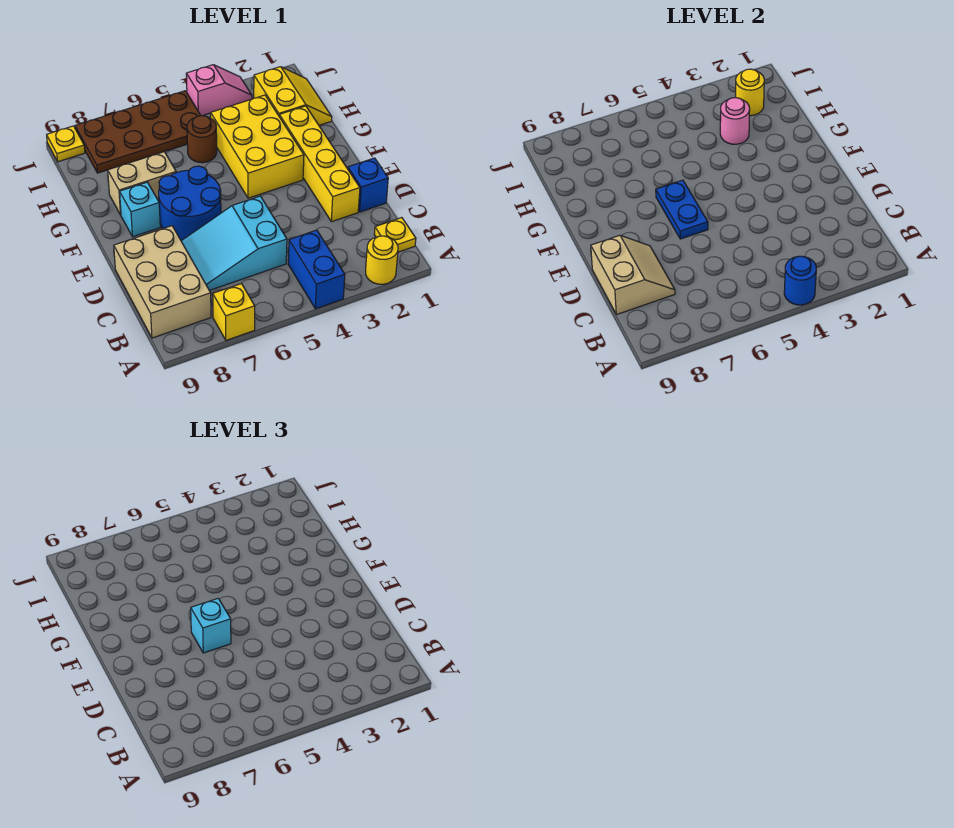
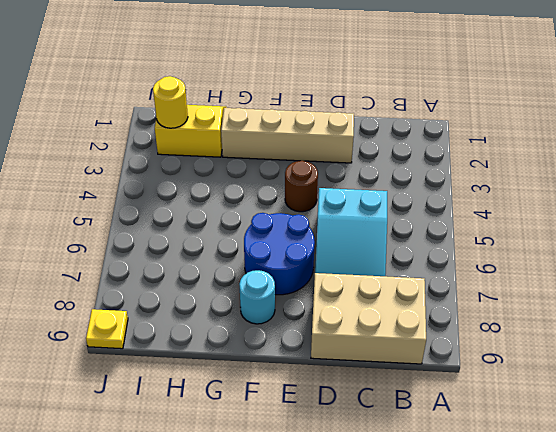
tan brick D2:G2 level 1 -> yellow brick D2:G2 level 1
brown round brick E4 level 1 -> brown round brick H5 level 1
cyan round brick F8 level 1 -> cyan brick F8 level 1
none -> yellow round brick A2 level 1
none -> blue brick A4:B4 level 1
none -> yellow brick A7 level 1

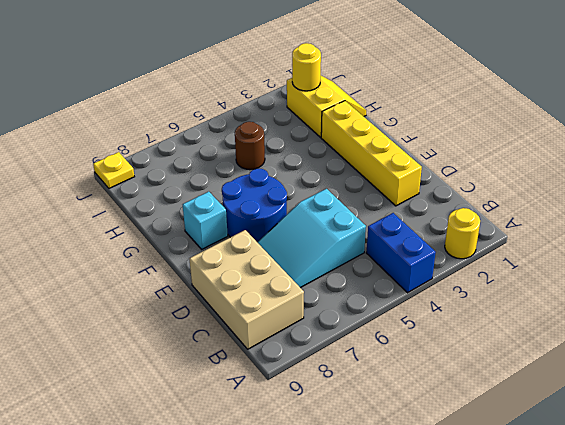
none -> yellow brick A7 level 1
none -> yellow plate B1 level 1
none -> blue brick D1 level 1

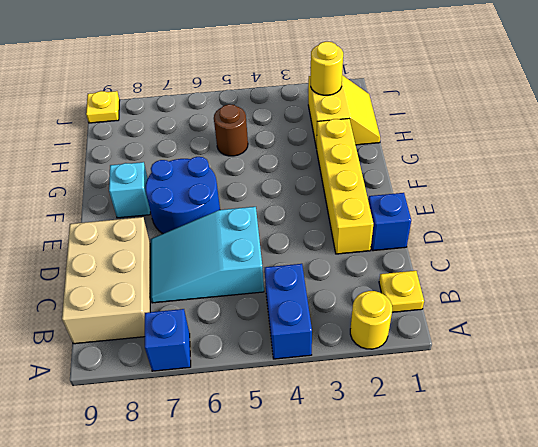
blue brick A7 level 1 -> yellow brick A7 level 1
none -> yellow brick F3:H4 level 1
none -> tan brick G7:G8 level 1
none -> brown plate I5:J8 level 1

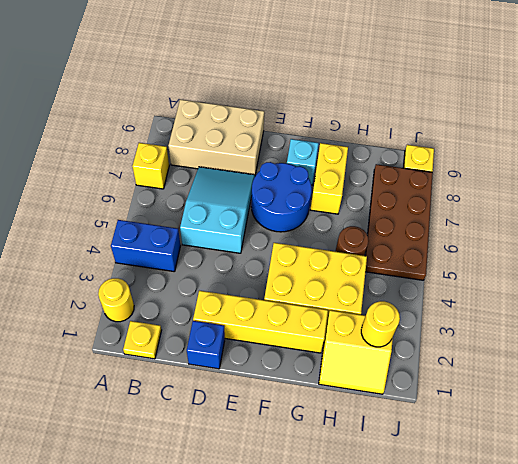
yellow brick G7:G8 level 1 -> tan brick G7:G8 level 1
none -> pink slope J3:J4 level 1 top 4
none -> blue round brick A4 level 2
none -> tan slope C8:D9 level 2 top 9

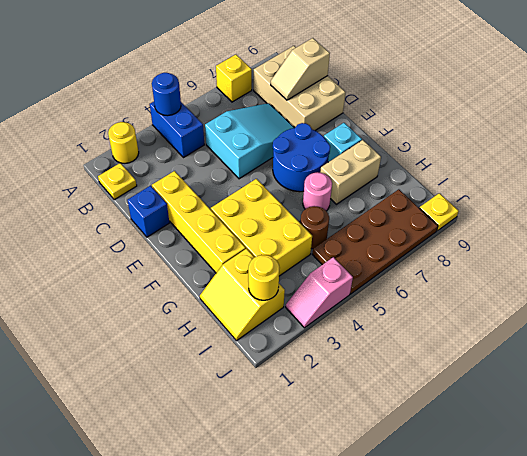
tan slope C8:C9 level 2 top 9 -> tan slope C8:D9 level 2 top 9
pink round brick G6 level 1 -> pink round brick H3 level 2
none -> blue plate E6:F6 level 2
none -> cyan brick E6 level 3

